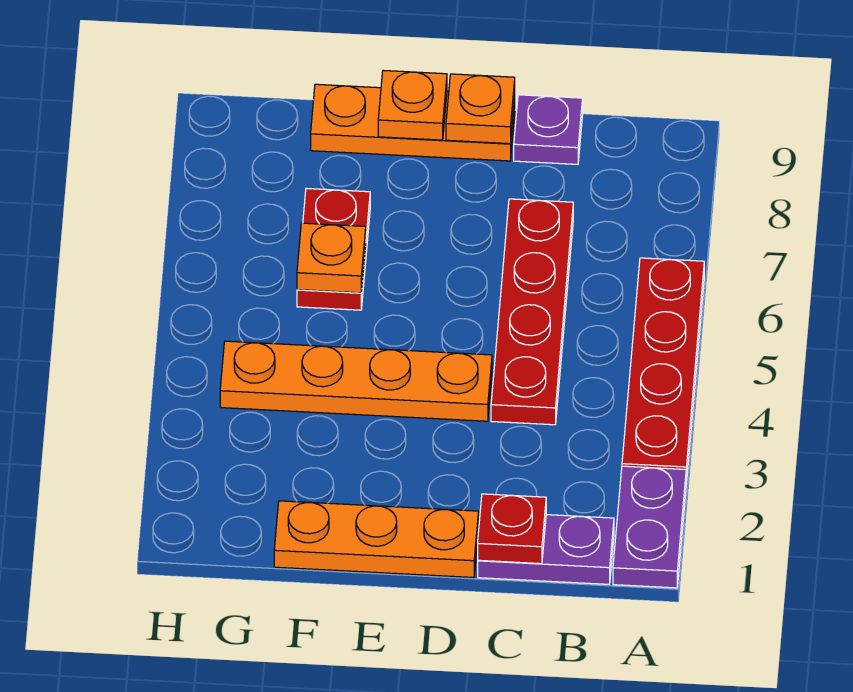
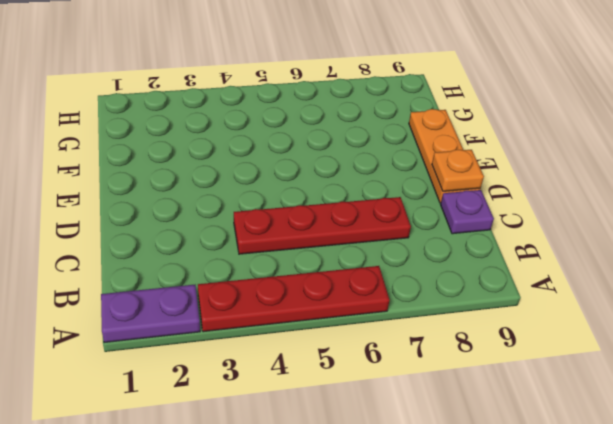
none -> purple plate B1:C1 level 1
none -> orange plate D1:F1 level 1
none -> orange plate D4:G4 level 1

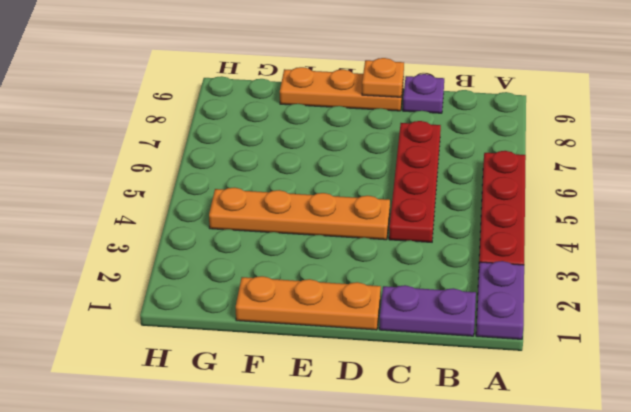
none -> red plate F6:F7 level 1
none -> red plate C1 level 2
none -> orange plate E9 level 2

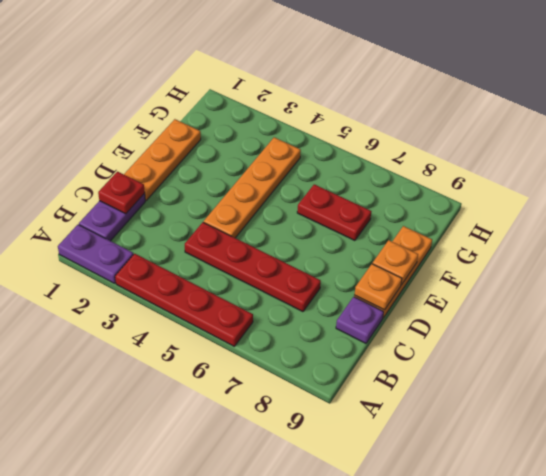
none -> orange plate F6 level 2

